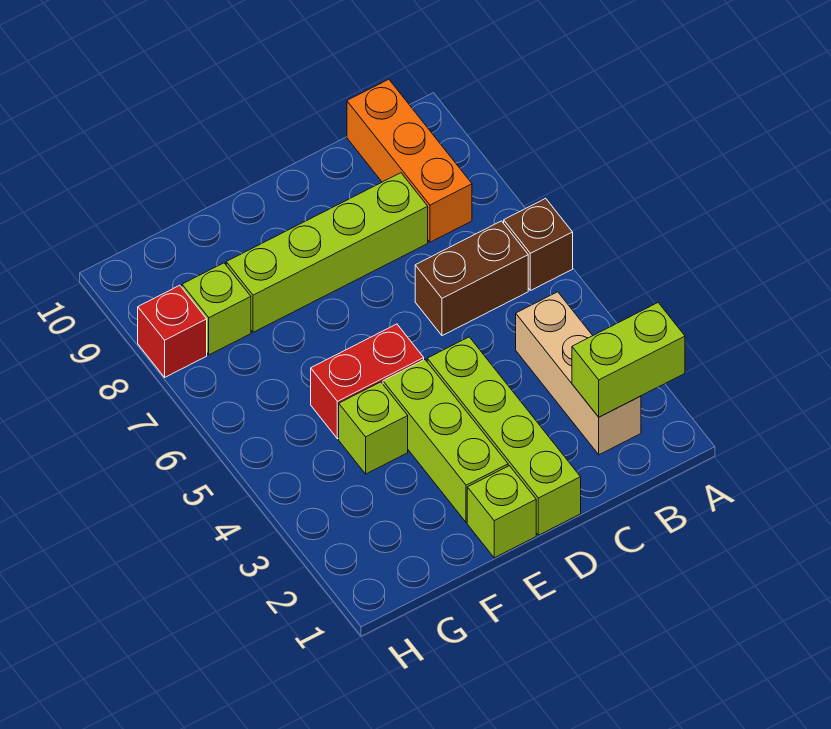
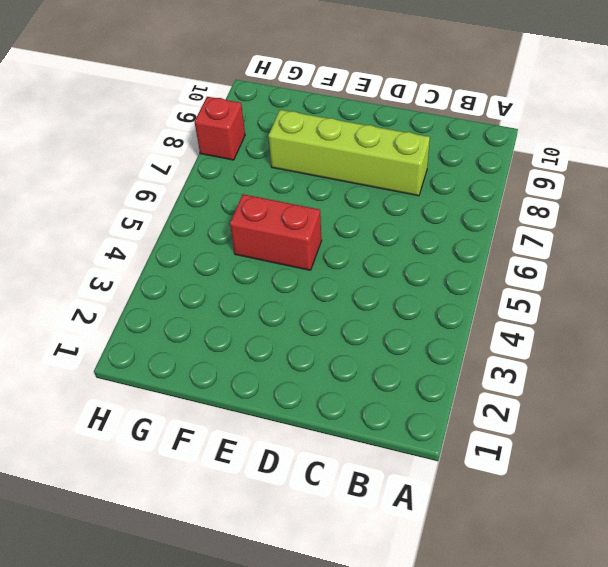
none -> brown brick A6 level 1
none -> tan brick B2:B4 level 1
none -> brown brick B6:C6 level 1

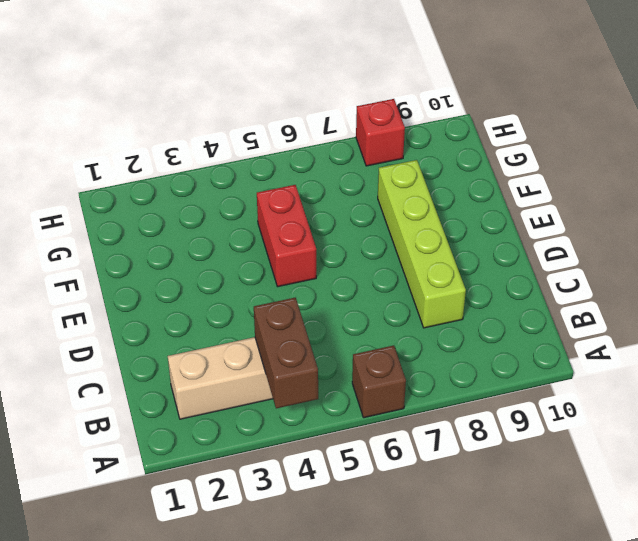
brown brick A4:B4 level 2 -> brown brick B6:C6 level 1
none -> orange brick B8:B10 level 1
none -> lime brick D1:D4 level 1
none -> lime brick E1 level 1

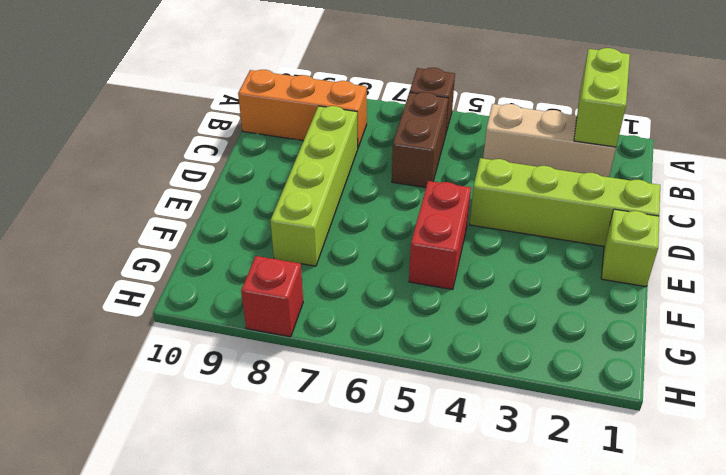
none -> lime brick E2:E4 level 1
none -> lime brick F4 level 1
none -> lime brick G8 level 1

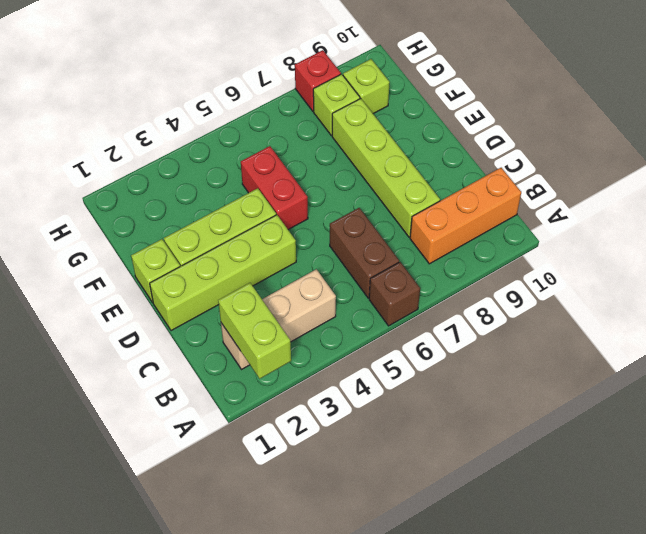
lime brick G9 level 1 -> lime brick F4 level 1

